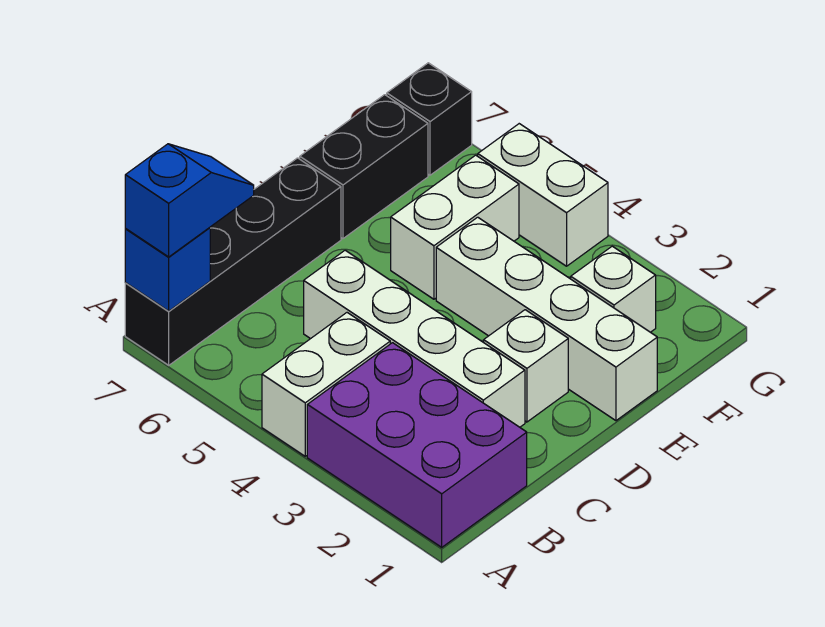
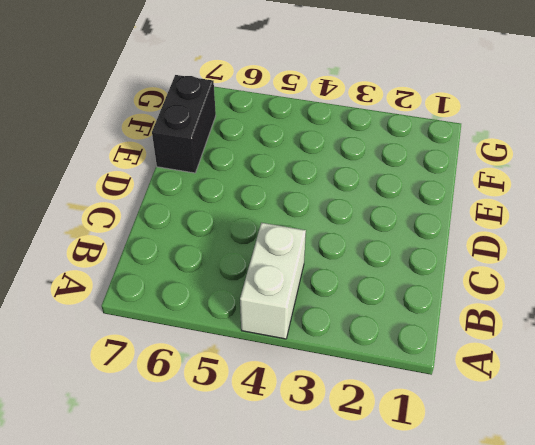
none -> purple brick A1:B3 level 1
none -> black brick A7:D7 level 1
none -> white brick C2:C5 level 1

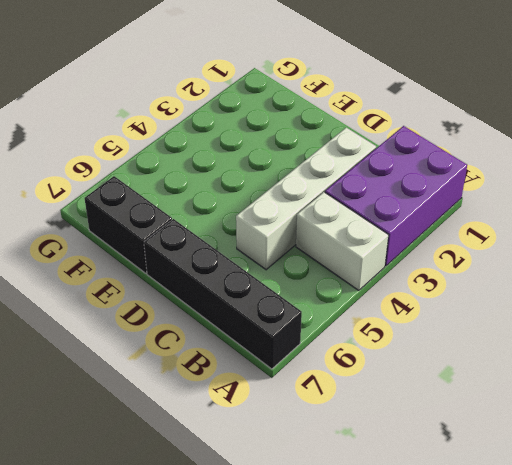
none -> white brick D2 level 1
none -> white brick E1:E4 level 1
none -> white brick E5:F5 level 1

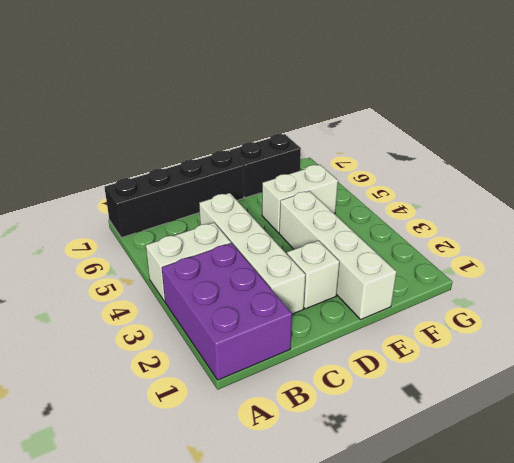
none -> white brick F2 level 1
none -> white brick G4:G5 level 1
none -> black brick G7 level 1

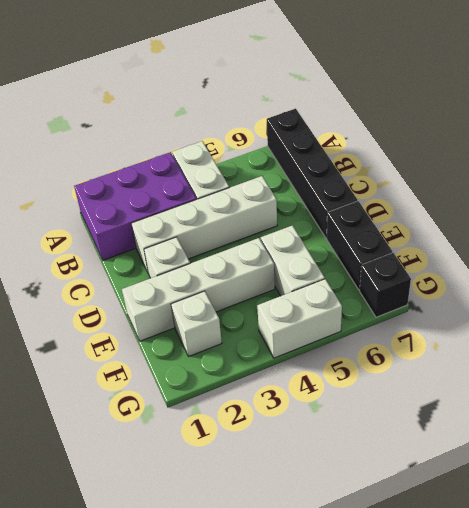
none -> blue brick A7 level 2
none -> blue slope A7:B7 level 3 top A

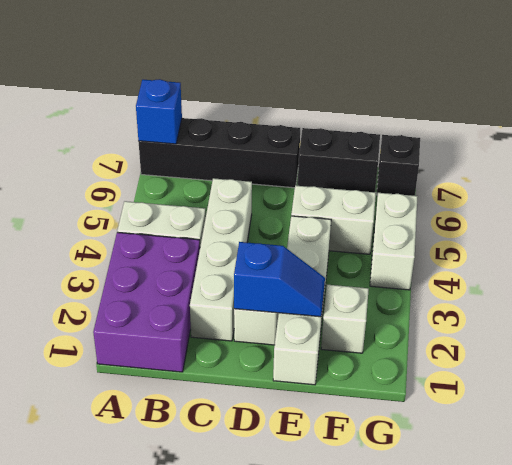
blue slope D2:E2 level 2 top D -> blue slope A7:B7 level 3 top A

